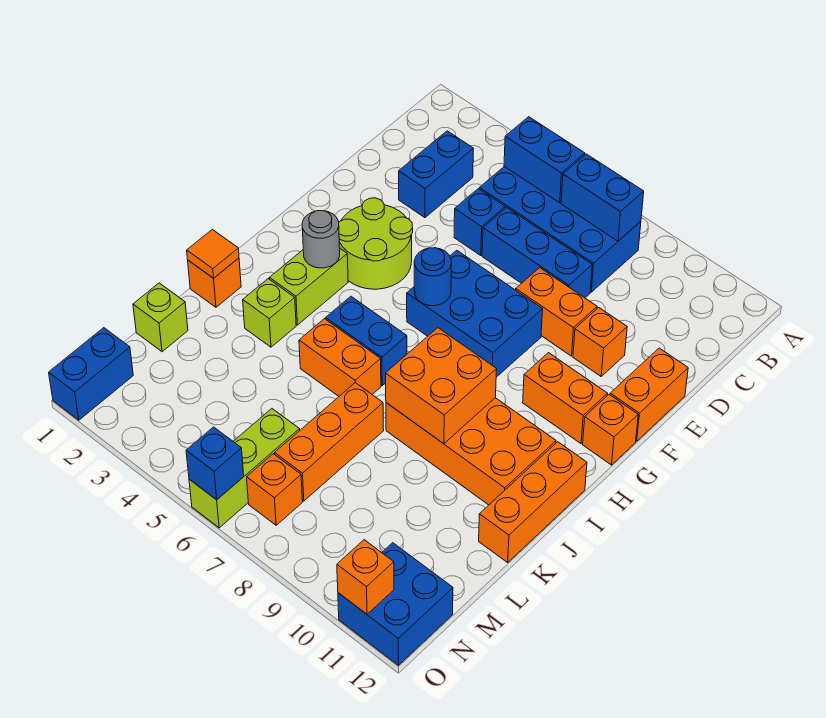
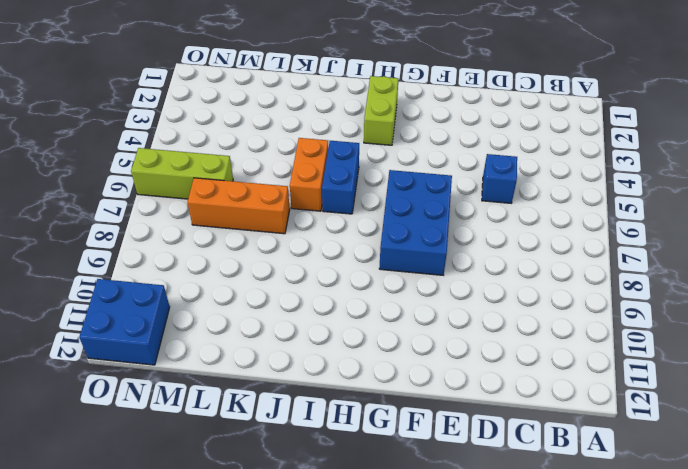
lime brick H2:H3 level 1 -> lime brick H3:I3 level 1
none -> blue brick B5:C8 level 1
none -> blue brick C3:D3 level 1
none -> blue brick D6:D8 level 1
none -> orange brick E8:E9 level 1

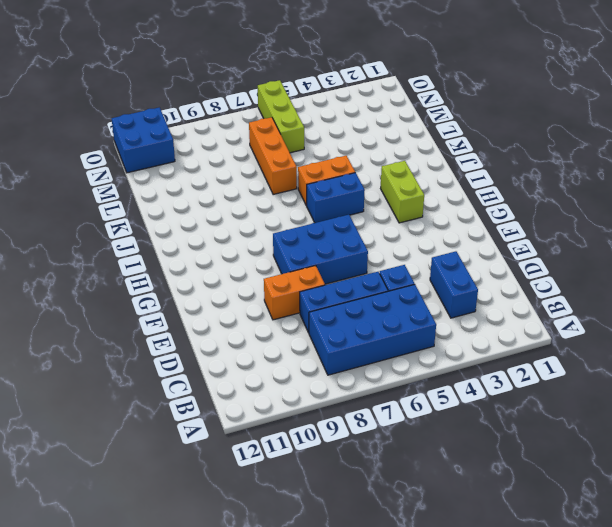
none -> orange brick E10 level 1
none -> orange brick E12:F12 level 1
none -> lime round brick F3:G4 level 1
none -> orange brick G10:G11 level 1

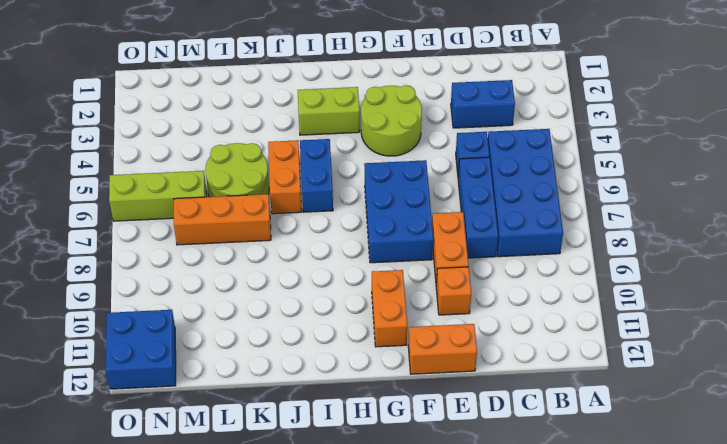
lime round brick K5:L6 level 1 -> none
none -> orange brick G12 level 1
none -> orange brick I8:J11 level 1
none -> orange brick I12:K12 level 1
none -> orange brick J1 level 1

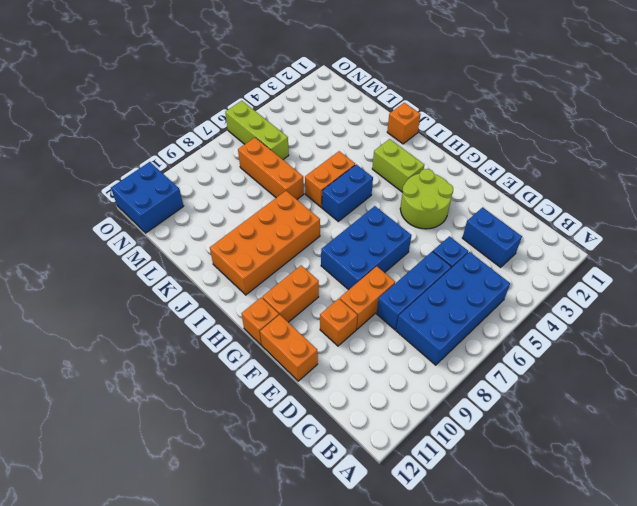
none -> orange brick I12:K12 level 1
none -> lime brick J3 level 1
none -> lime brick L1 level 1
none -> blue brick N1:O1 level 1

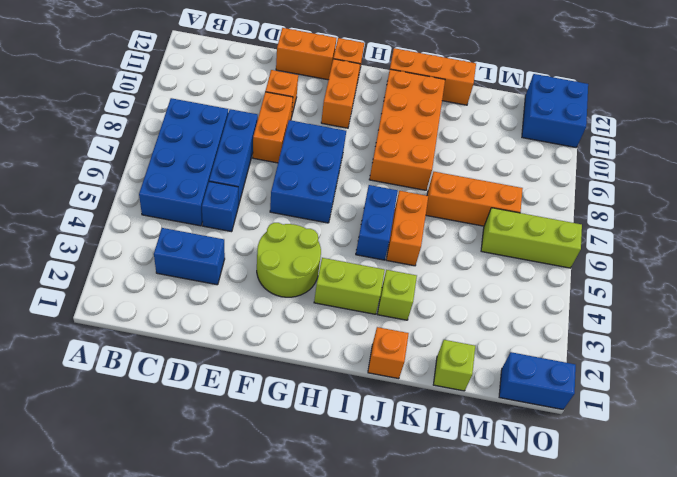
none -> orange brick N7 level 1
none -> blue brick B5:B6 level 2
none -> blue brick B7:B8 level 2
none -> blue round brick G6 level 2

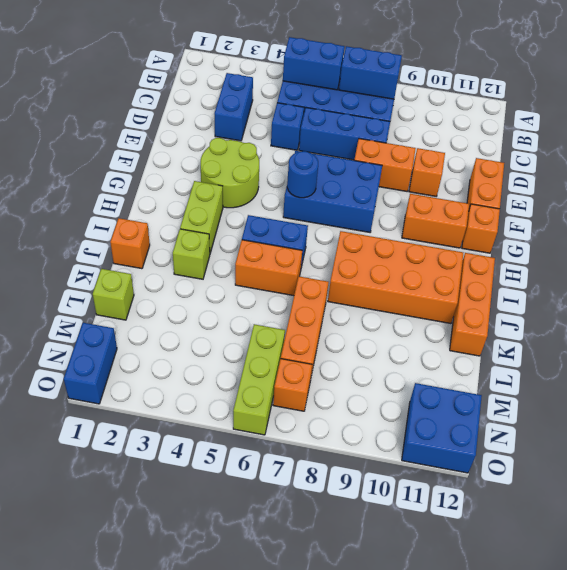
none -> grey round brick H3 level 2
none -> orange brick I8:J9 level 2
none -> orange tile J1 level 2
none -> blue brick O6 level 2

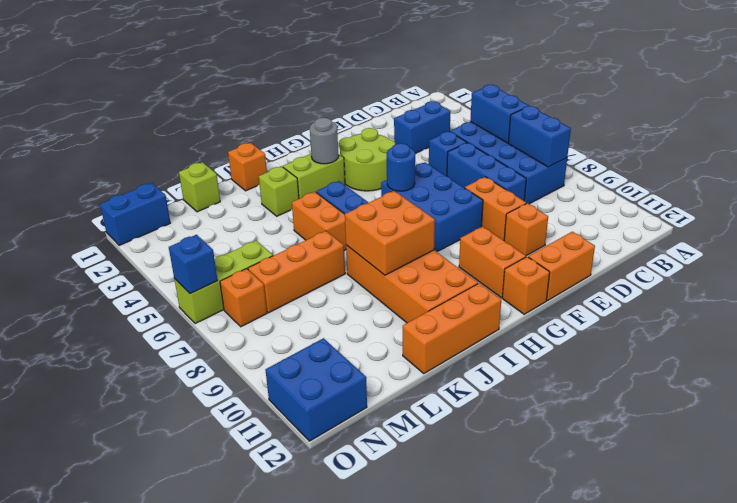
none -> orange tile J1 level 2
none -> orange brick O11 level 2

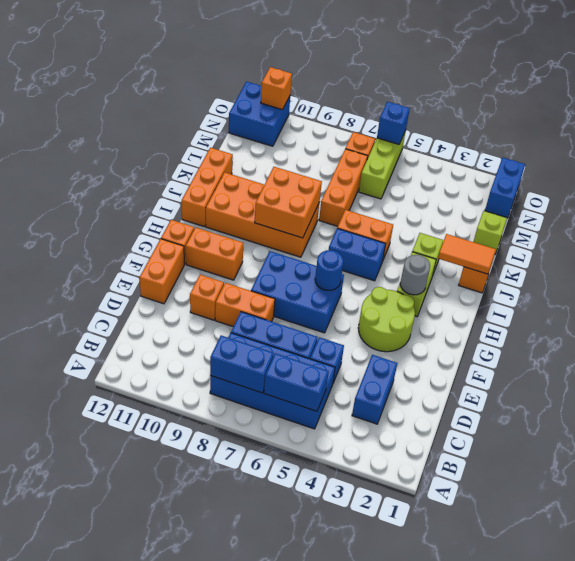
orange tile J1:J2 level 2 -> orange tile J1 level 2

